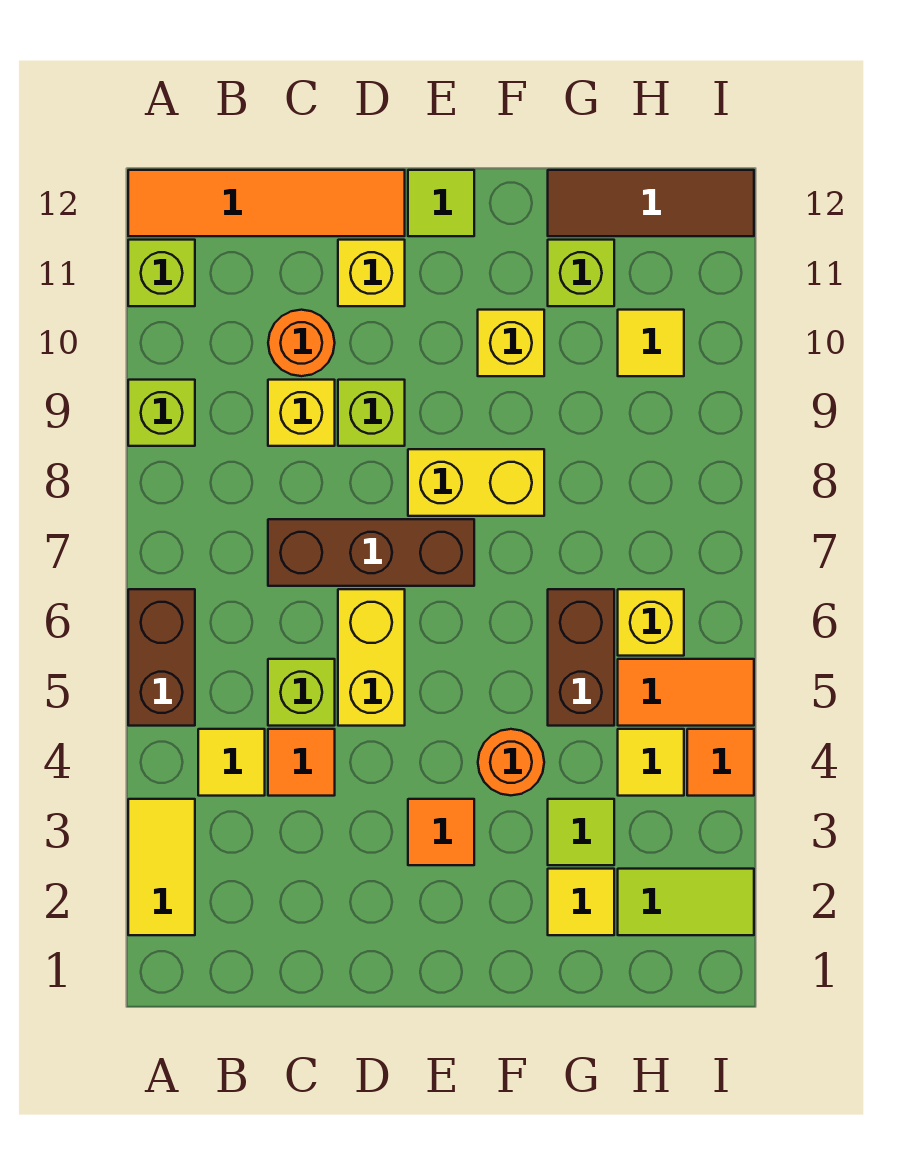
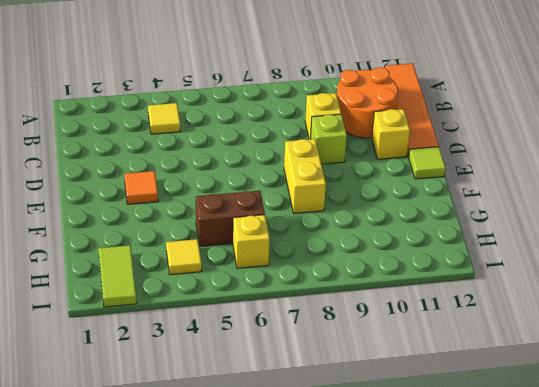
orange round brick B10:C11 level 1 -> orange round brick C10 level 1
none -> yellow tile A2:A3 level 1
none -> brown brick A5:A6 level 1
none -> lime brick A9 level 1
none -> lime brick A11 level 1

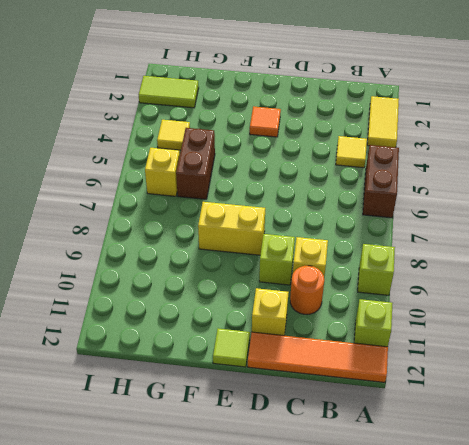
none -> orange tile C4 level 1
none -> lime brick C5 level 1
none -> brown brick C7:E7 level 1
none -> yellow brick D5:D6 level 1

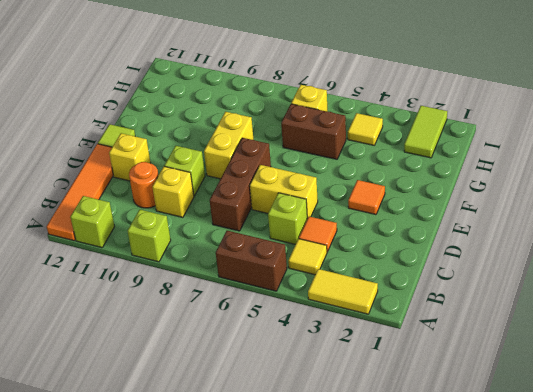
none -> orange round brick F4 level 1
none -> yellow brick F10 level 1
none -> yellow tile G2 level 1
none -> lime tile G3 level 1

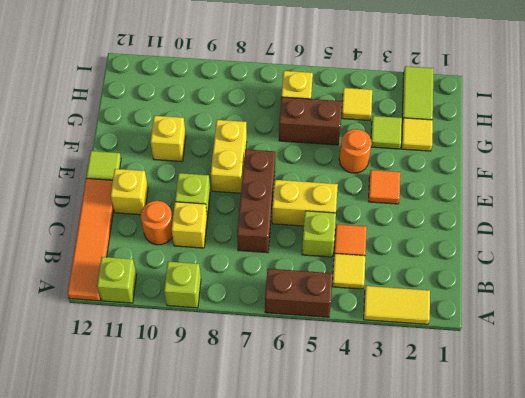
none -> lime brick G11 level 1
none -> brown tile G12:I12 level 1
none -> orange tile H5:I5 level 1
none -> yellow tile H10 level 1

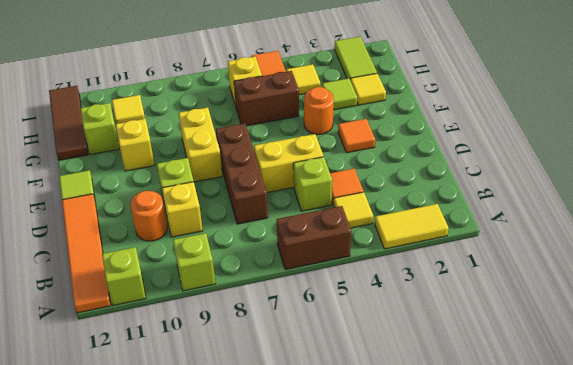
none -> yellow brick D11 level 1
none -> orange tile I4 level 1

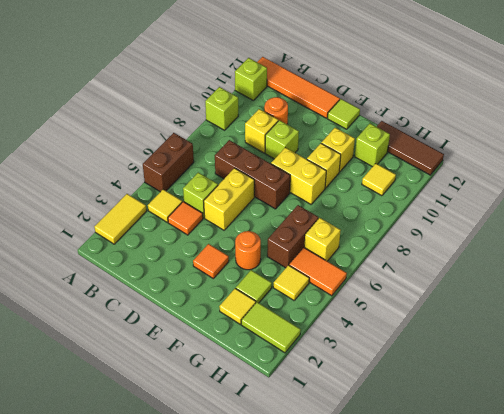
yellow brick F9 level 1 -> yellow brick D11 level 1
none -> orange tile I4 level 1

